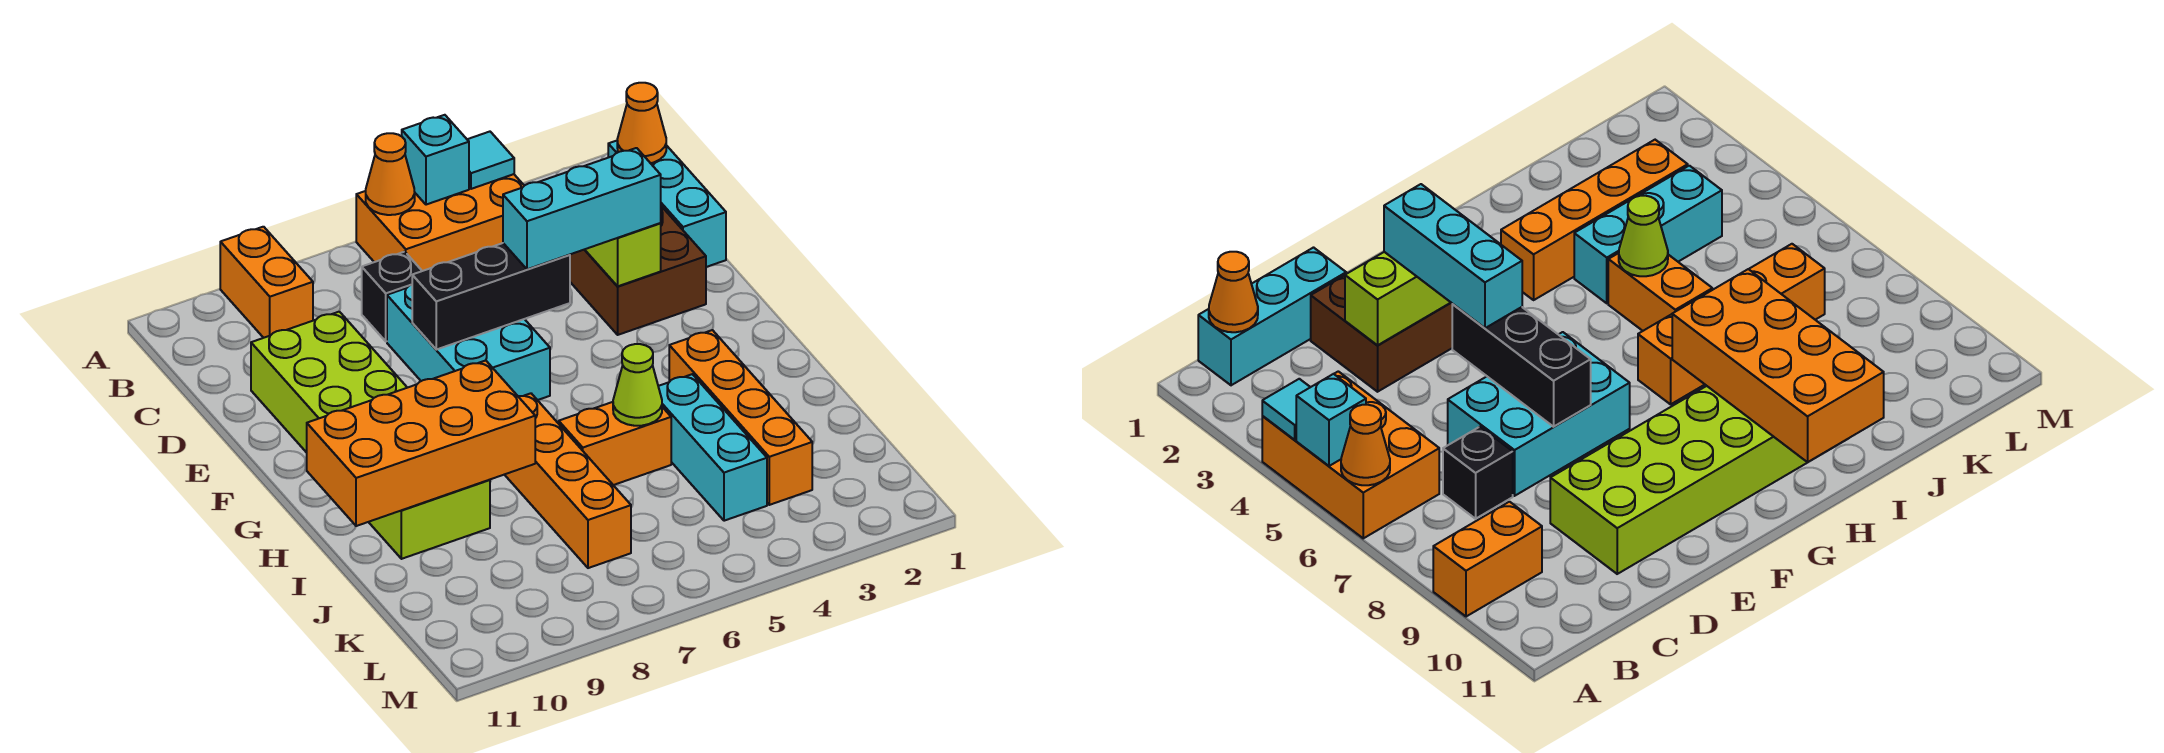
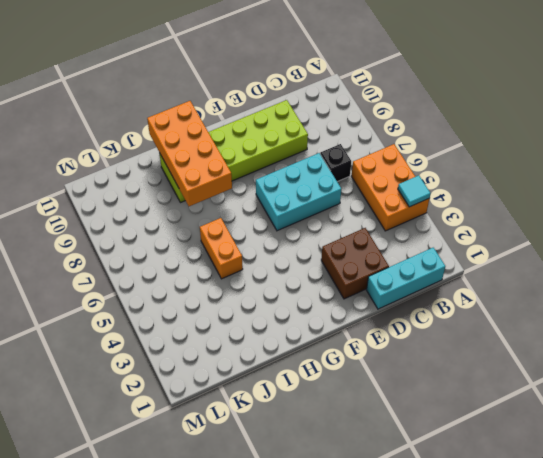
none -> orange brick A9:B9 level 1
none -> orange brick H3:K3 level 1
none -> orange brick H7:K7 level 1

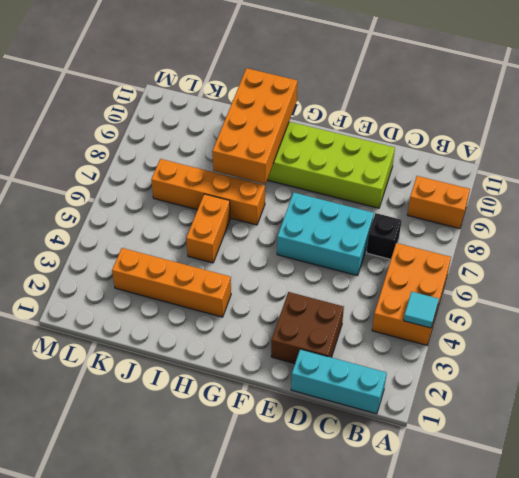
none -> cyan brick I4:K4 level 1
none -> cyan brick A5 level 2
none -> orange cone A6 level 2

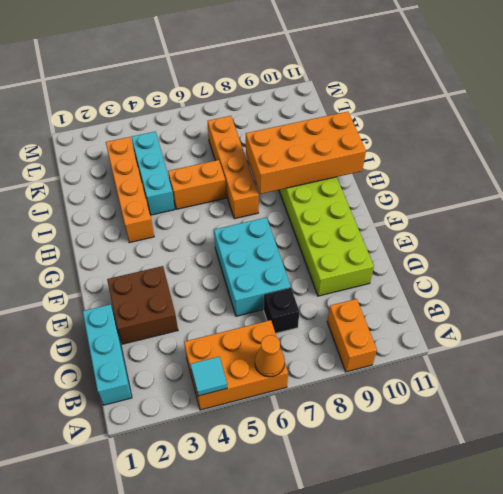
none -> cyan brick A5 level 2
none -> orange cone B1 level 2
none -> lime brick D3:E3 level 2

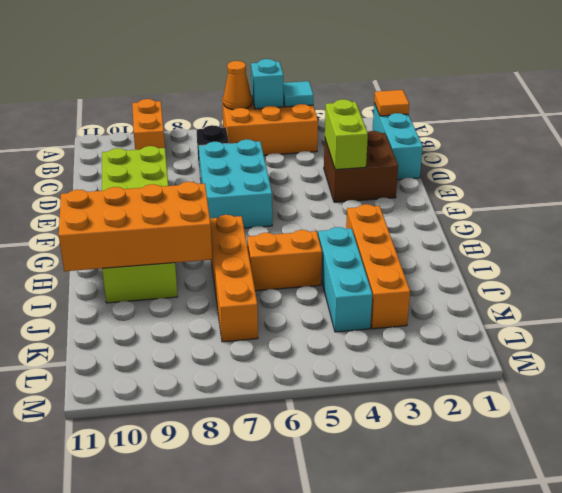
orange tile B1 level 2 -> orange cone B1 level 2
none -> black brick E5:E7 level 2
none -> lime cone I5 level 2
none -> cyan brick E3:E5 level 3

